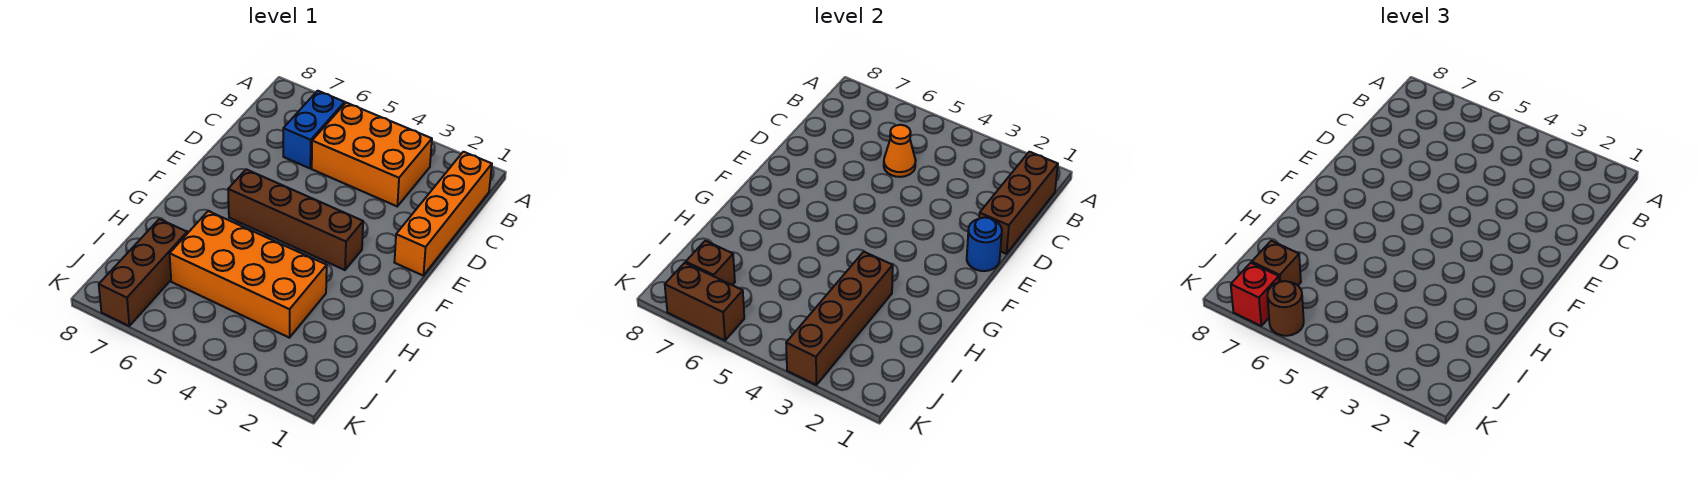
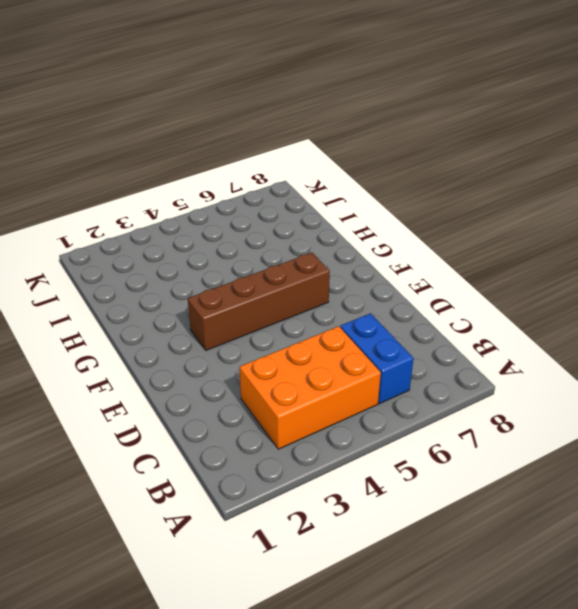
none -> orange brick B1:E1 level 1
none -> orange brick H3:I6 level 1
none -> brown brick I7:K7 level 1

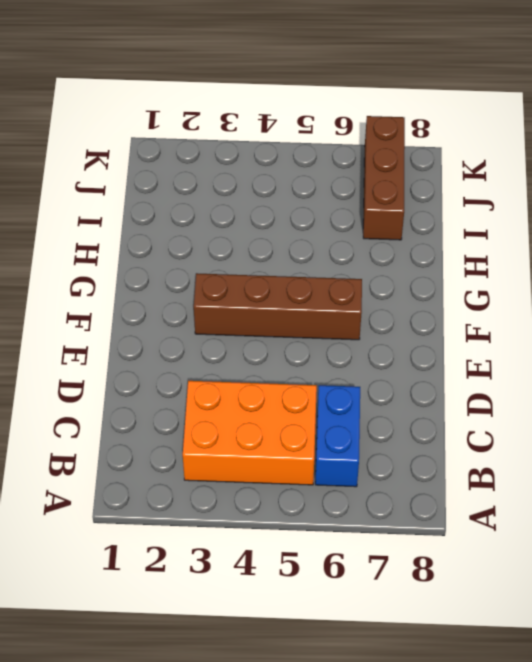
none -> orange brick B1:E1 level 1
none -> orange brick H3:I6 level 1
none -> brown brick B1:D1 level 2

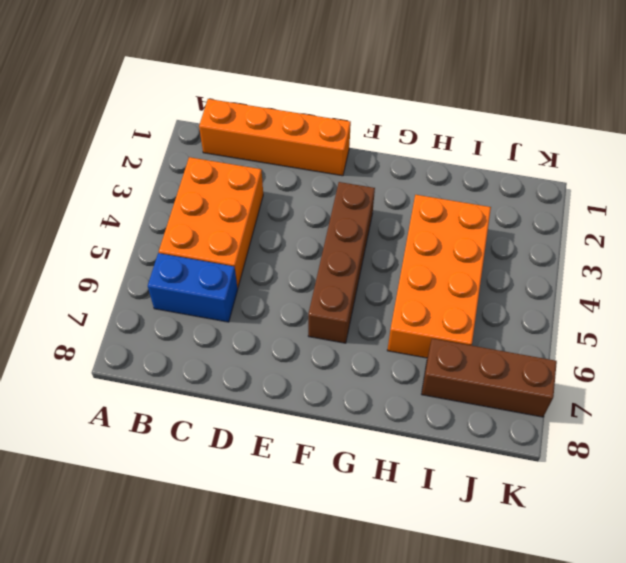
none -> brown brick B1:D1 level 2
none -> orange cone C5 level 2
none -> blue round brick E1 level 2

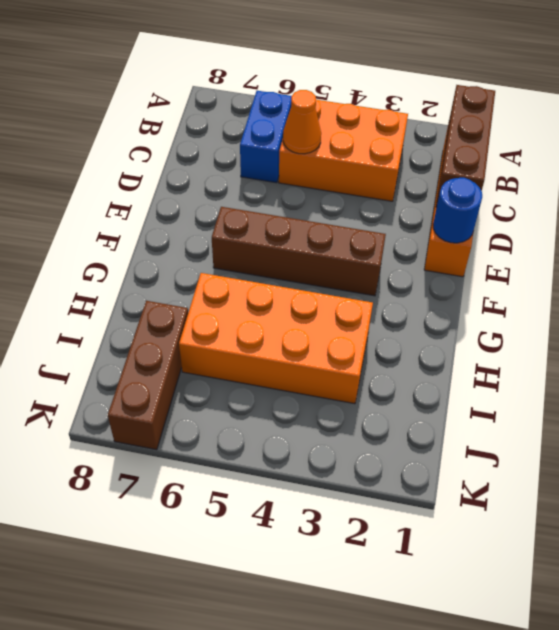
none -> brown brick H3:K3 level 2
none -> brown brick J7 level 2
none -> brown brick K6:K7 level 2

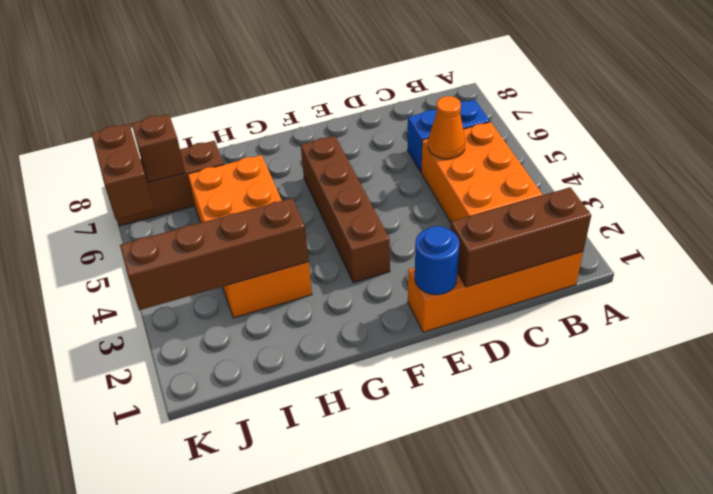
none -> brown brick J7 level 3
none -> brown round brick K6 level 3
none -> red brick K7 level 3

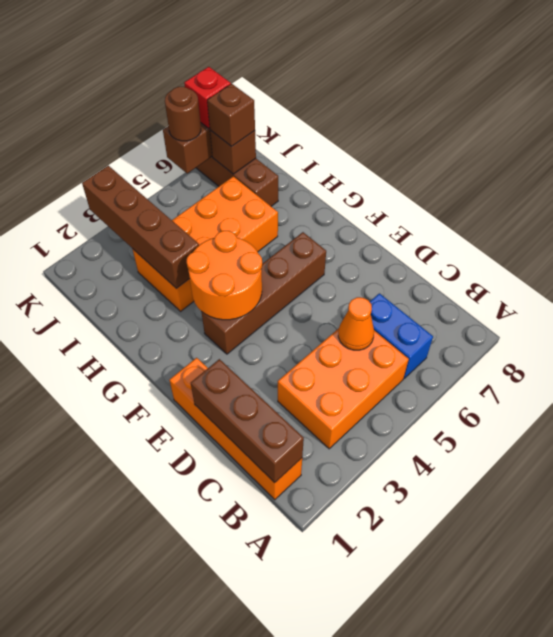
orange round brick F3:G4 level 2 -> none
none -> blue round brick E1 level 2

